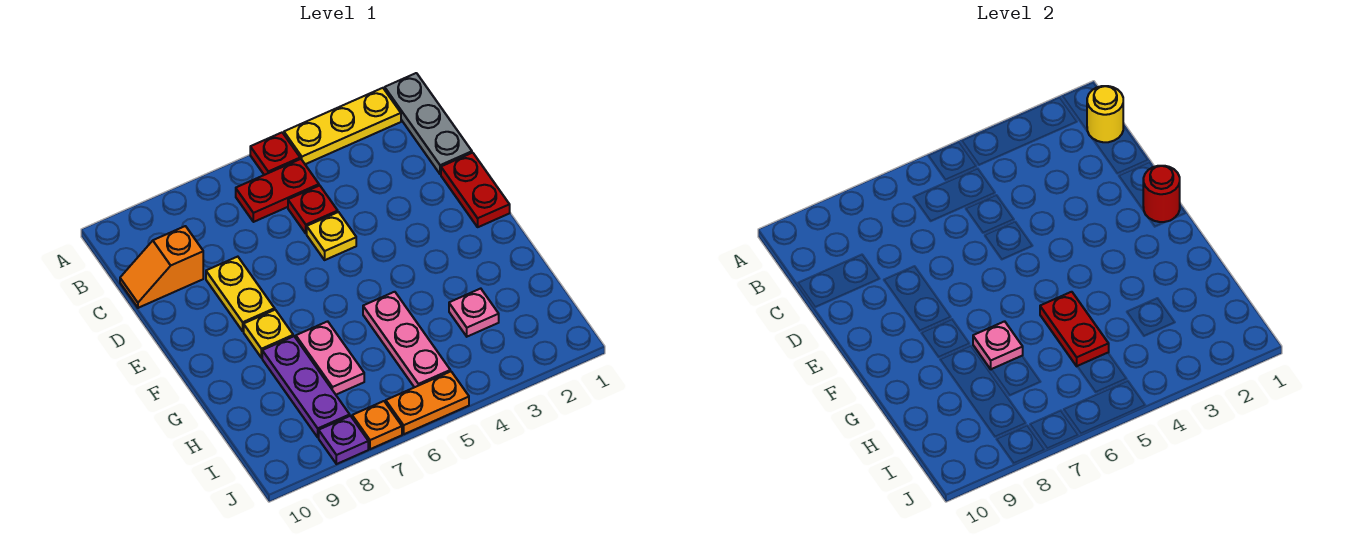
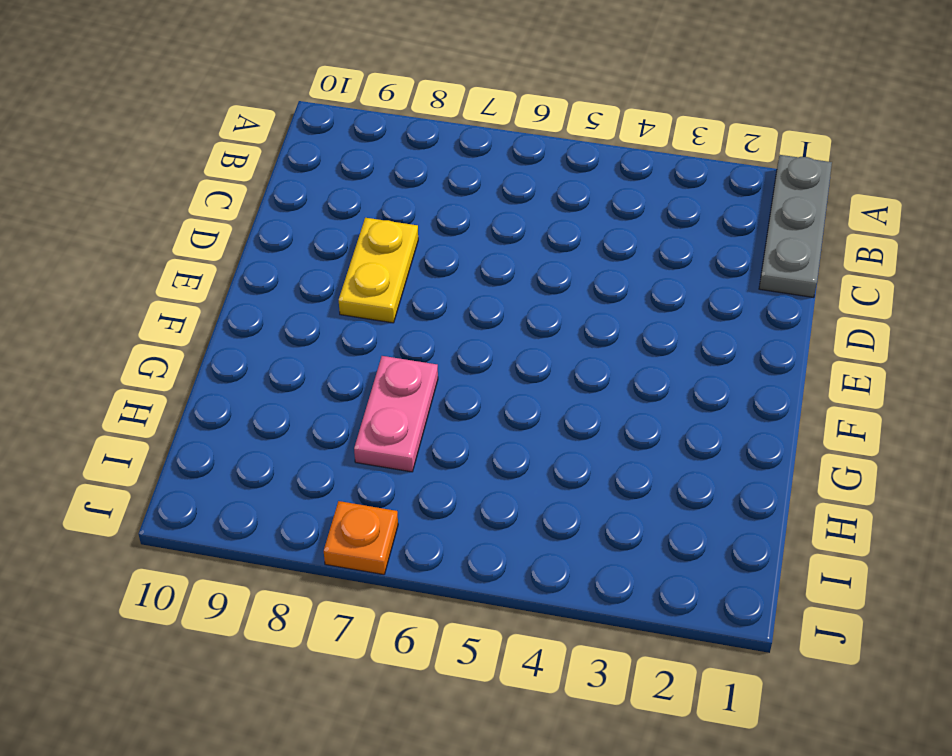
none -> yellow plate A2:A4 level 1
none -> red plate A5 level 1
none -> red plate B5:B6 level 1

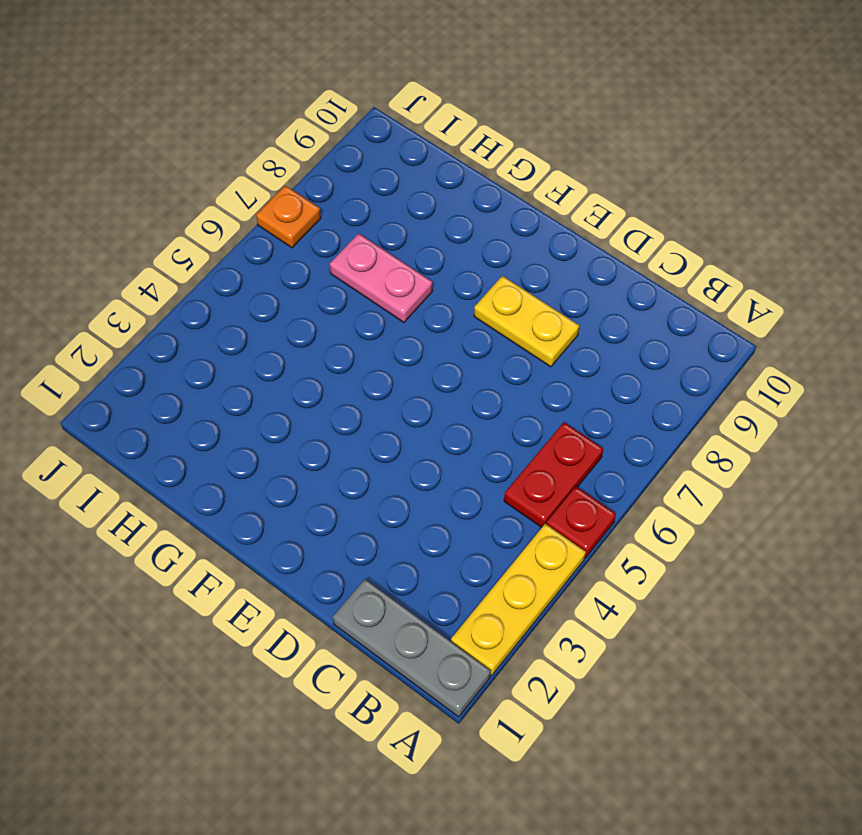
none -> red plate C5 level 1
none -> orange slope C9:C10 level 1 top 9
none -> red plate D1:E1 level 1

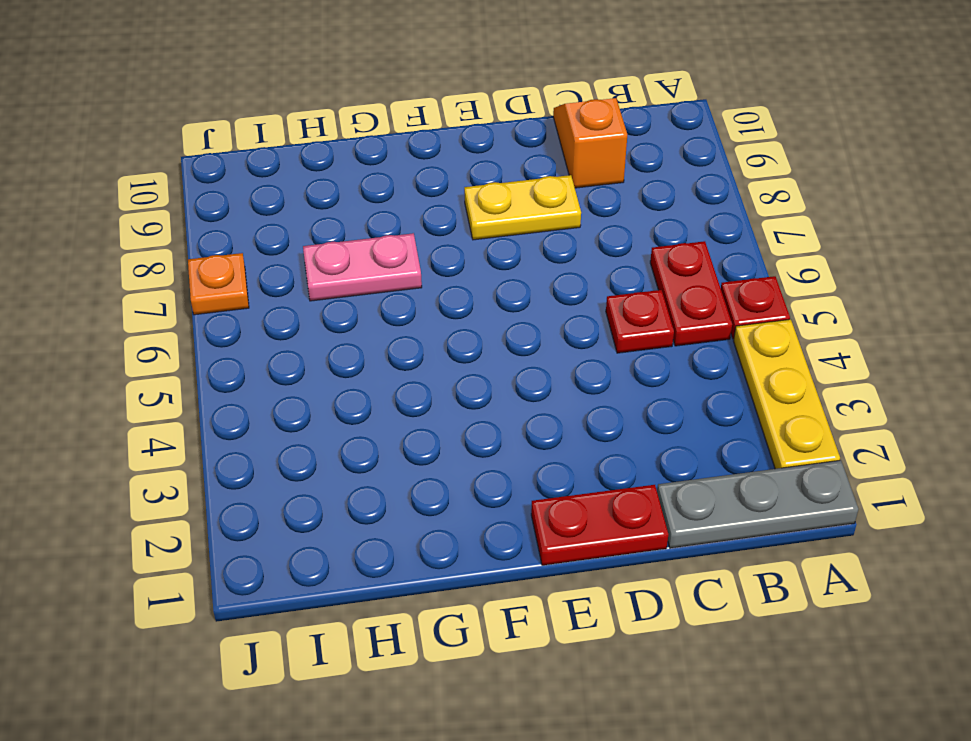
none -> yellow plate D5 level 1
none -> yellow plate F8 level 1
none -> pink plate G5:I5 level 1

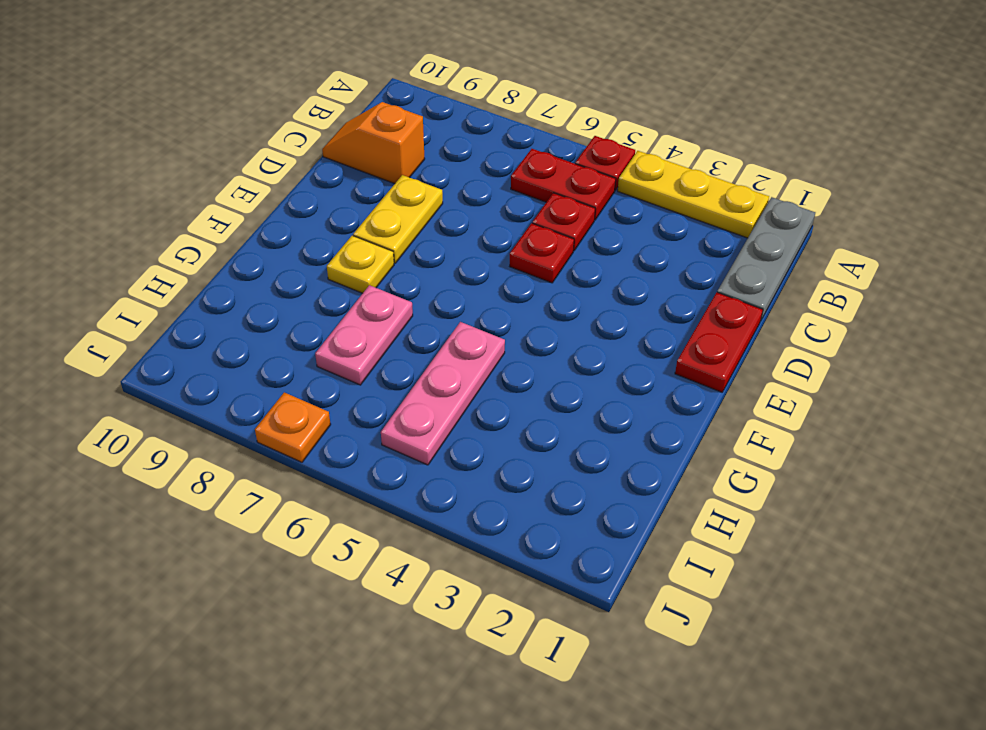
red plate D5 level 1 -> yellow plate D5 level 1
none -> purple plate G8:I8 level 1
none -> pink plate H3 level 1
none -> orange plate J5:J6 level 1

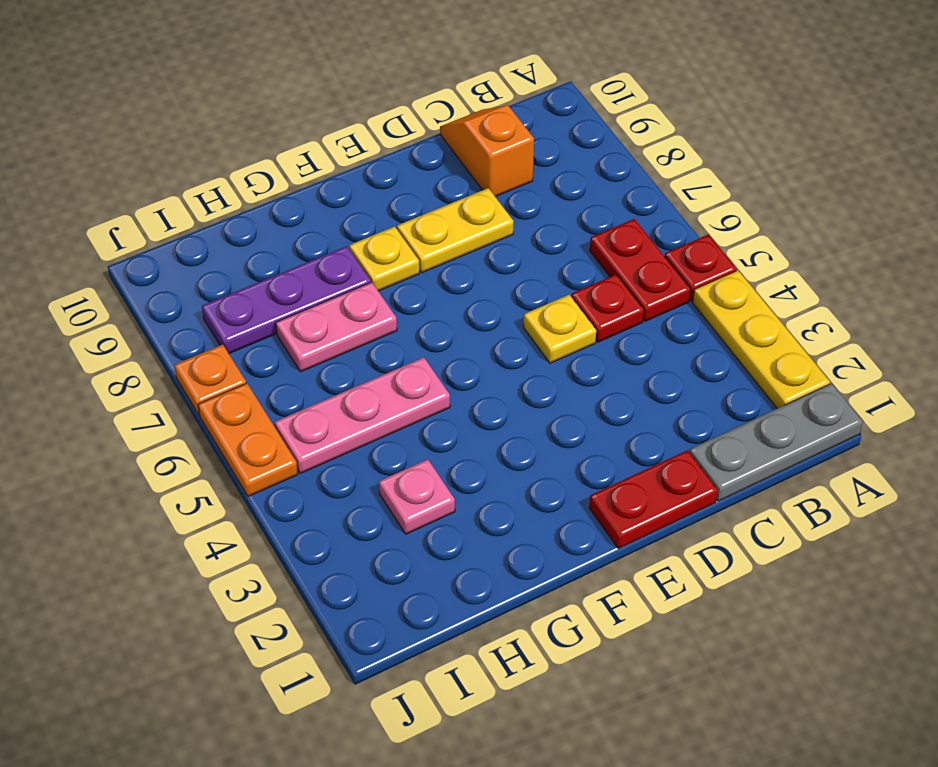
none -> purple plate J8 level 1
none -> yellow round brick B1 level 2
none -> red round brick E1 level 2

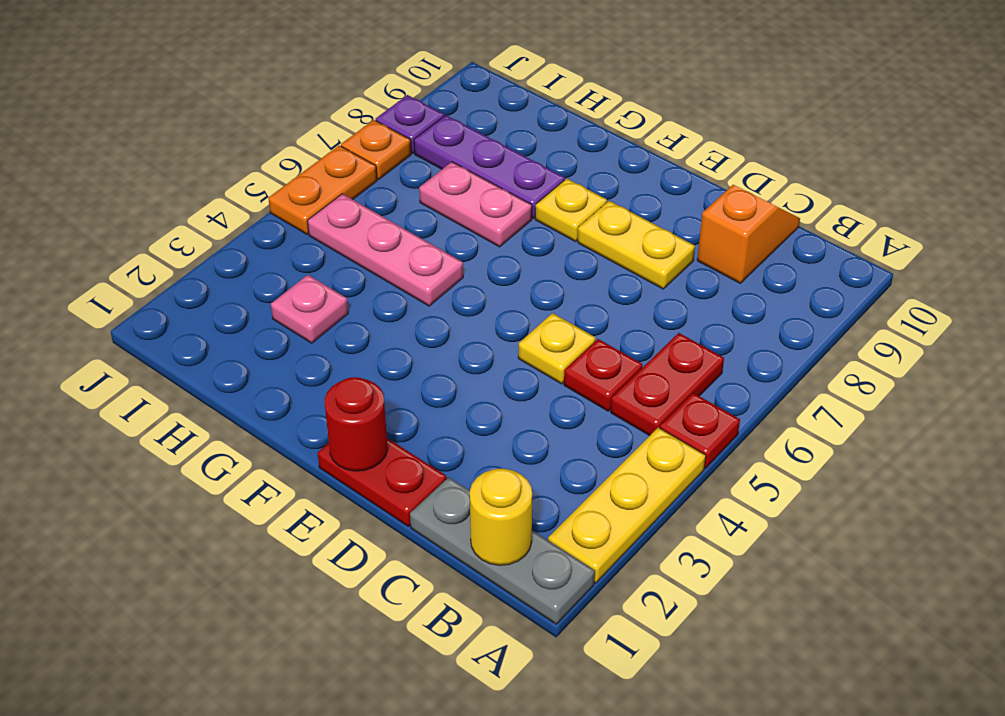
none -> red plate G5:H5 level 2
none -> pink plate G7 level 2

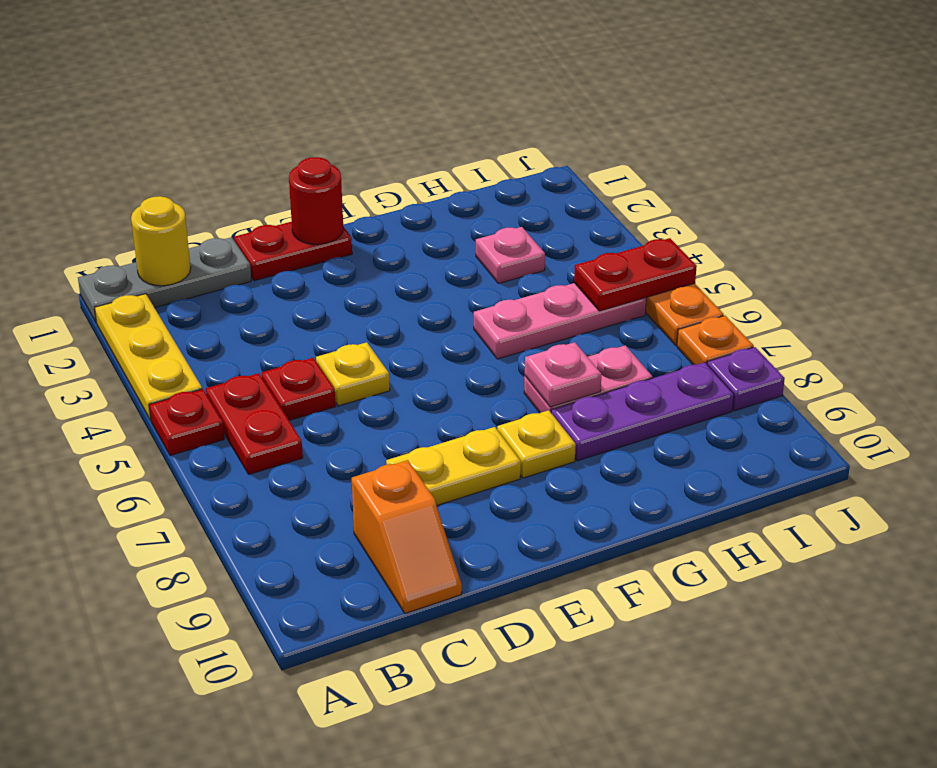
red plate I5:J5 level 2 -> red plate G5:H5 level 2

